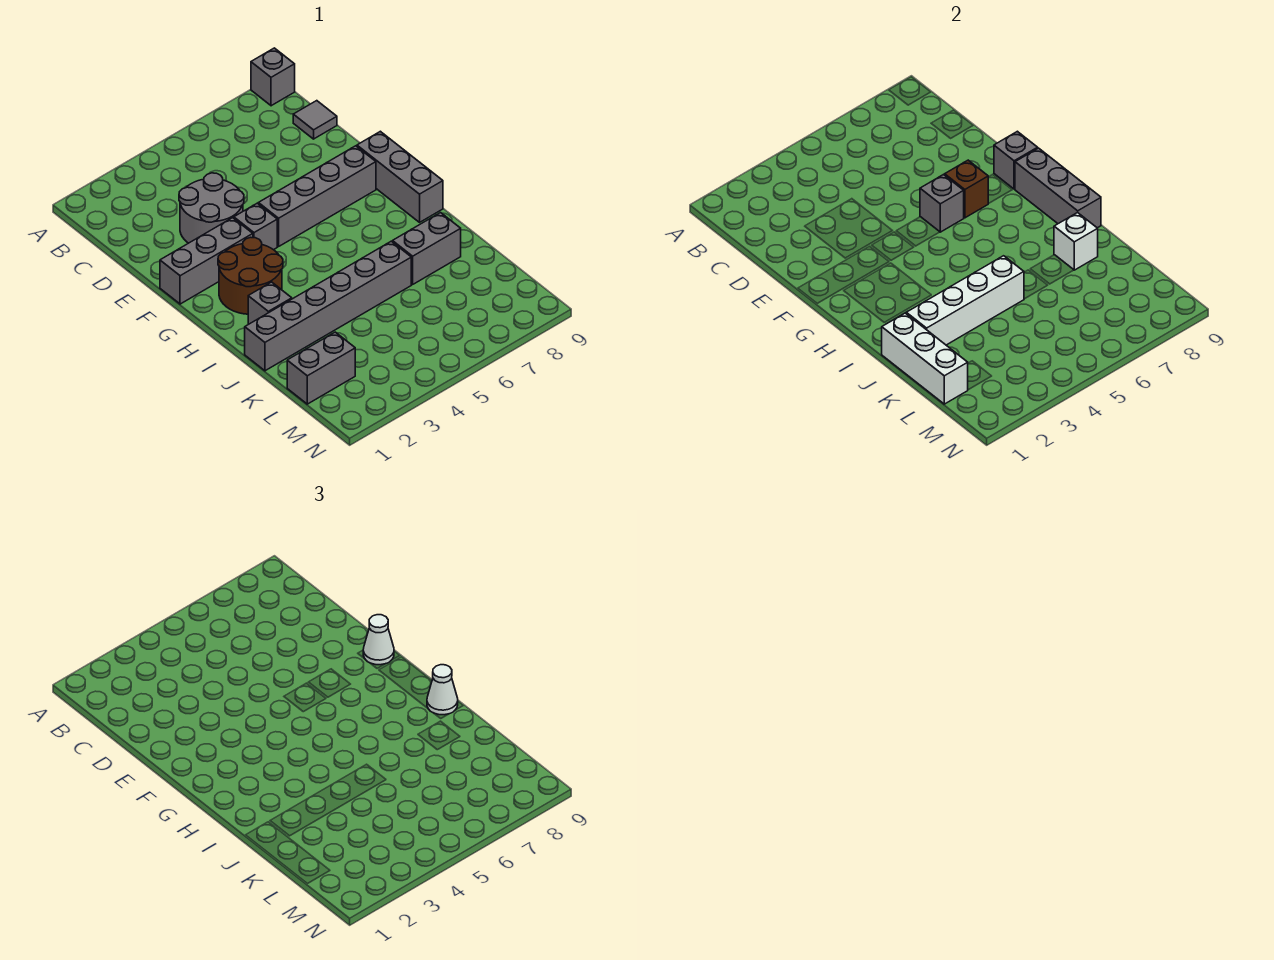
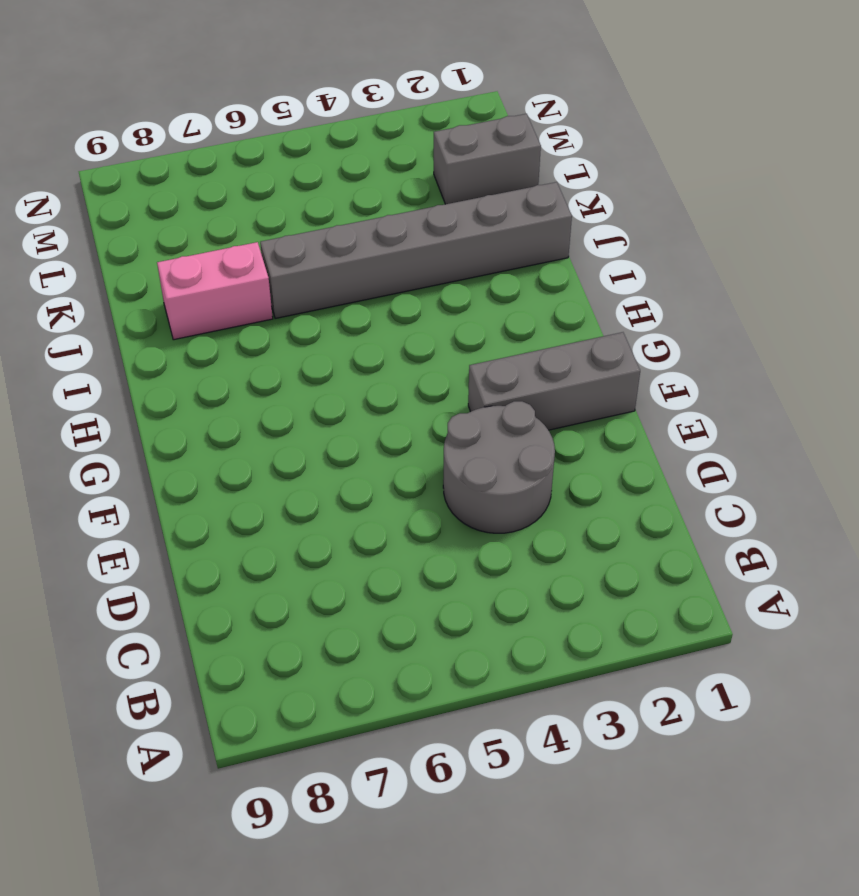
pink brick J7:J8 level 1 -> grey brick J7:J8 level 1
none -> grey brick A9 level 1
none -> grey tile C9 level 1
none -> grey brick F4 level 1

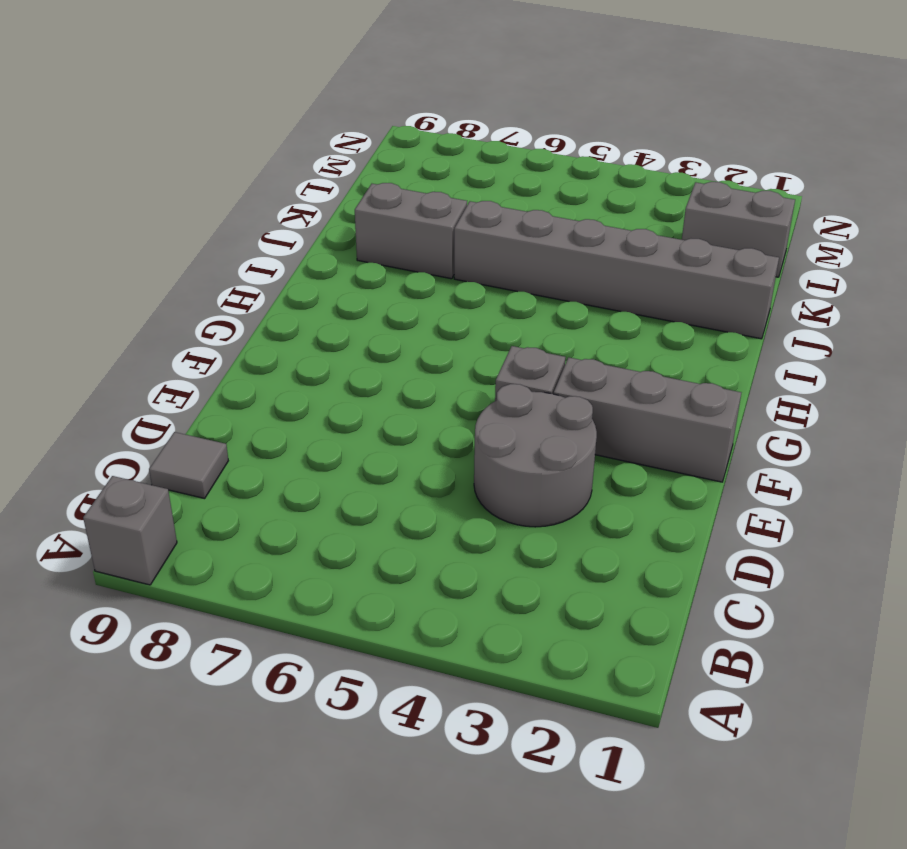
none -> grey brick F5:F8 level 1
none -> grey brick F9:H9 level 1
none -> brown round brick G2:H3 level 1

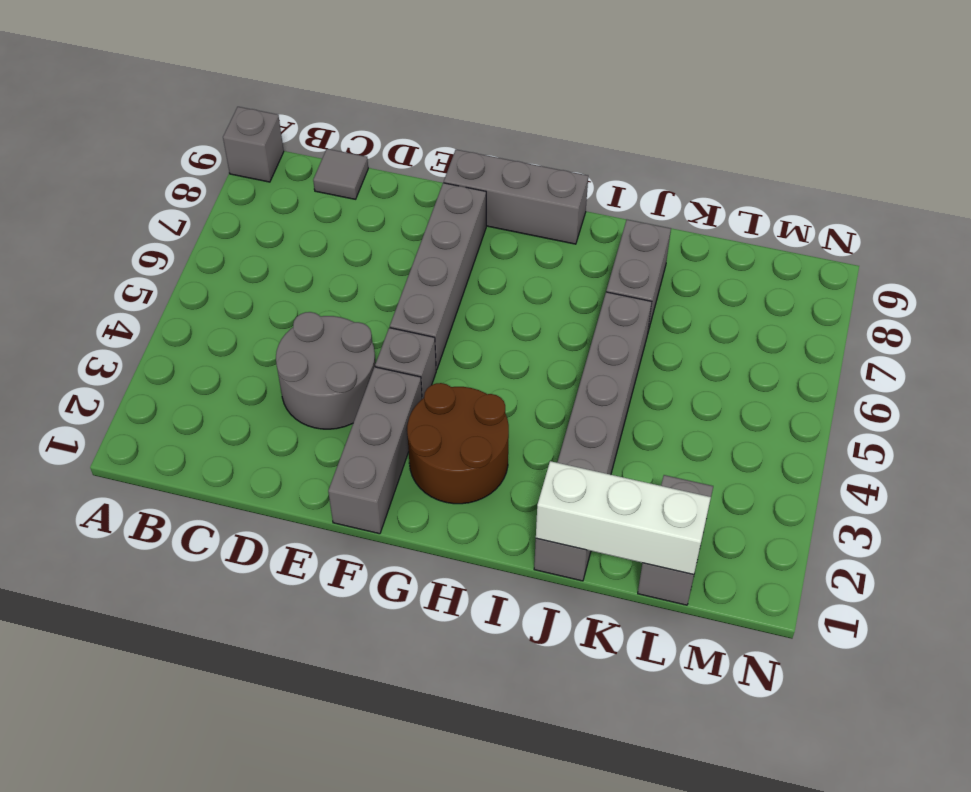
none -> grey brick I2 level 1
none -> grey brick F6 level 2
none -> brown brick F7 level 2

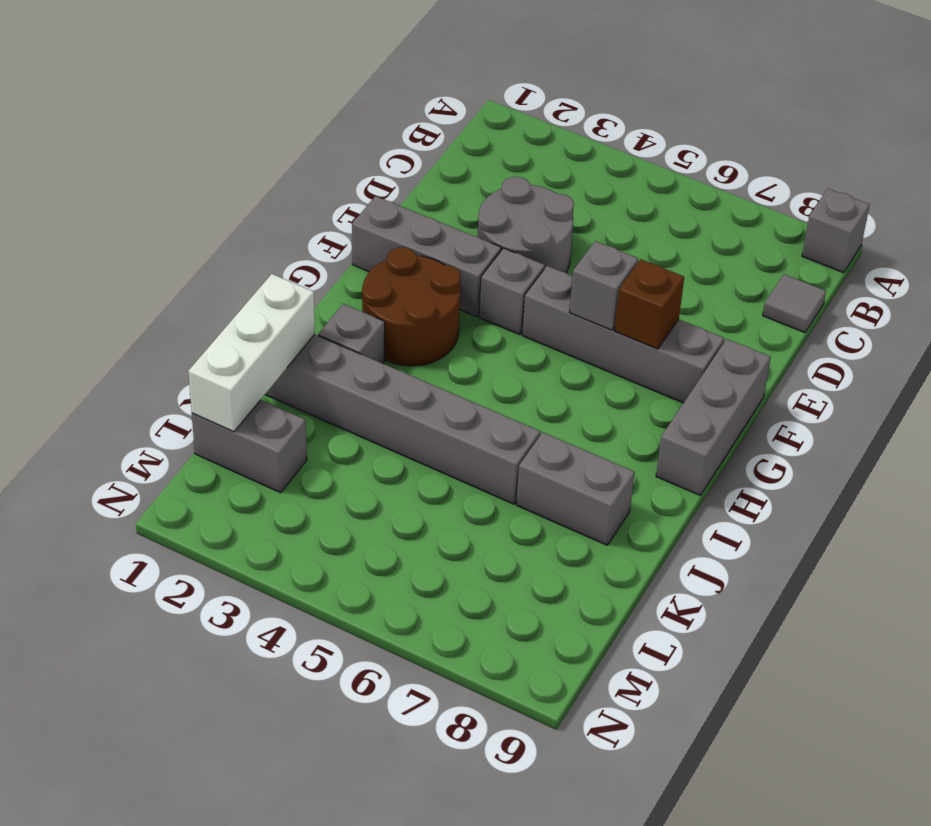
none -> grey brick F9 level 2
none -> grey brick G9:I9 level 2
none -> white brick J2:J5 level 2

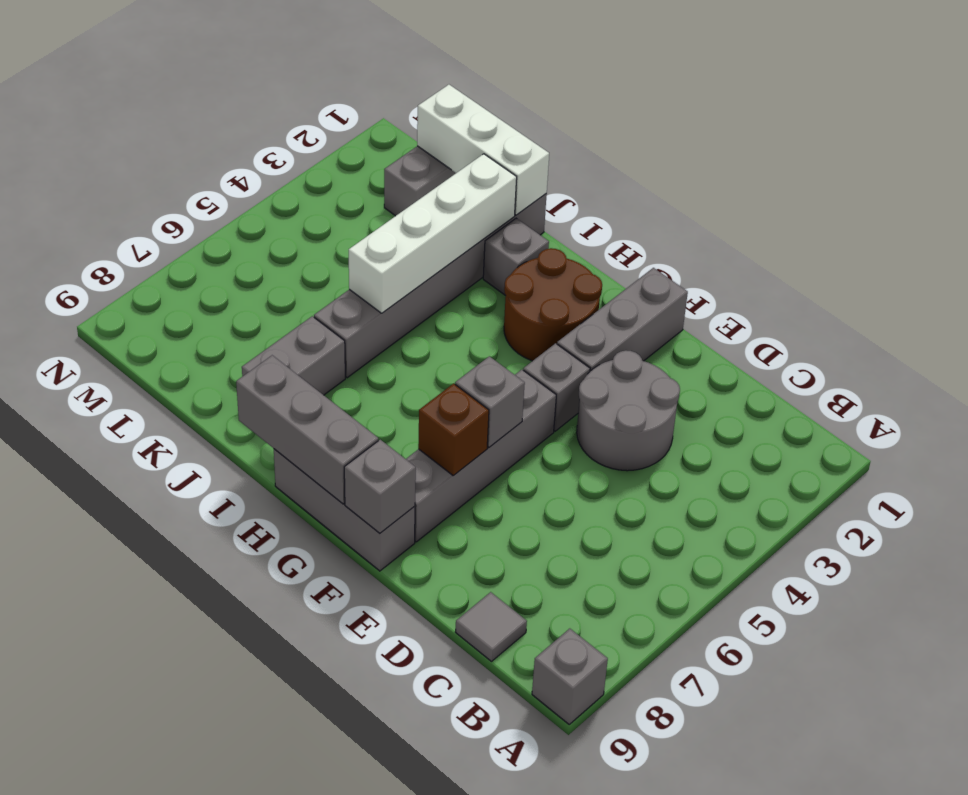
none -> white brick J8 level 2
none -> white cone F9 level 3
none -> white cone I9 level 3

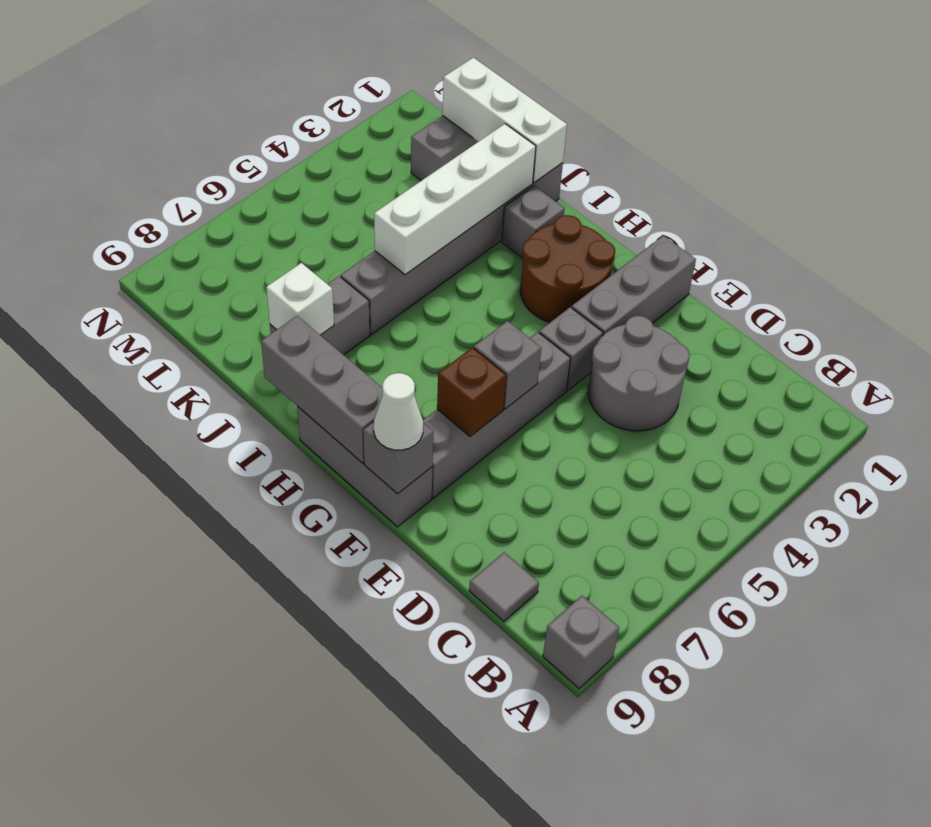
none -> white cone I9 level 3

